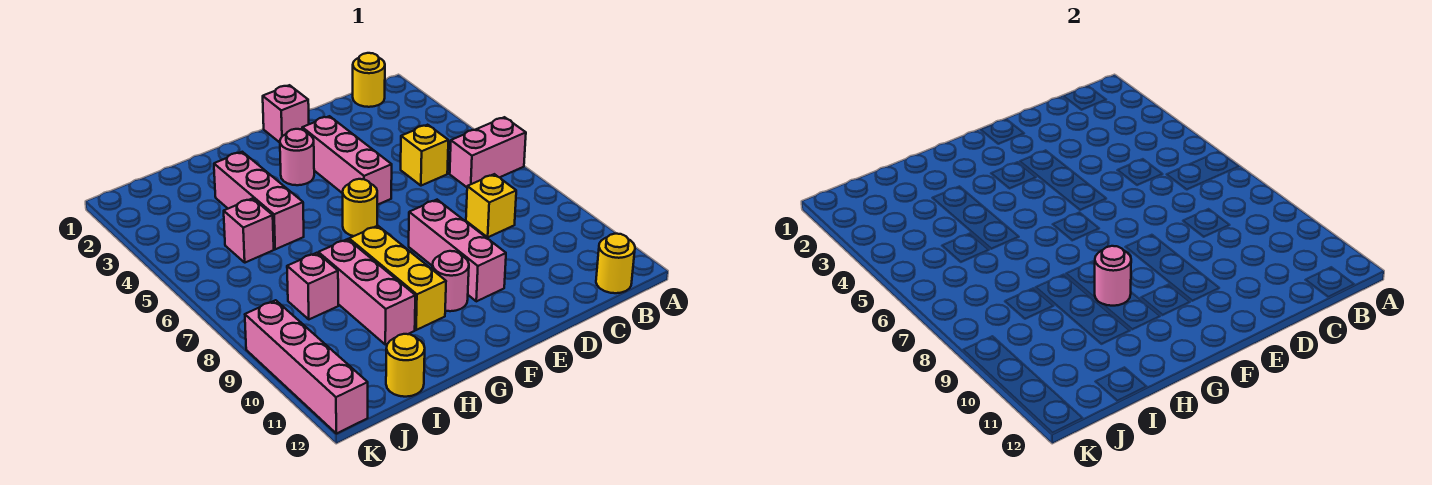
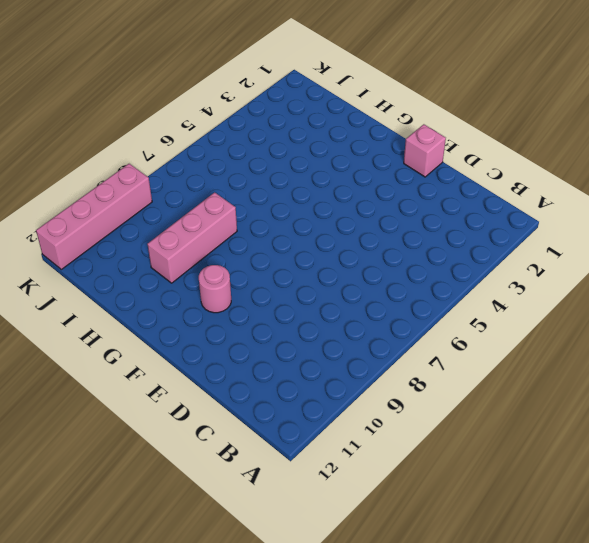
none -> pink brick A6:B6 level 1
none -> yellow round brick B1 level 1
none -> yellow round brick B12 level 1

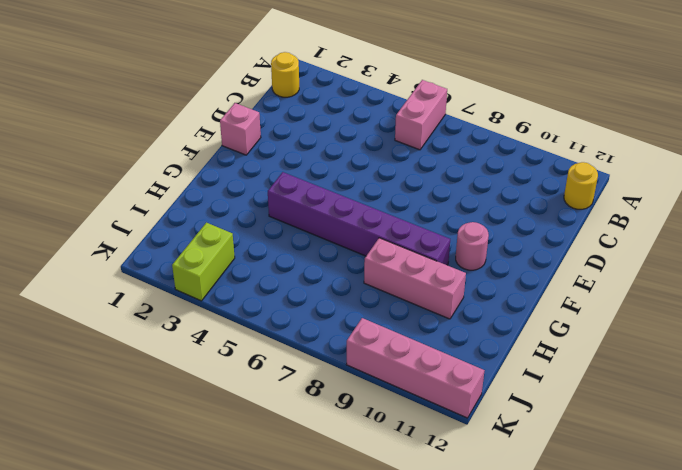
purple brick G4:G9 level 1 -> yellow brick G8:G10 level 1
lime brick J3:K3 level 1 -> none
none -> yellow brick C5 level 1
none -> yellow brick C8 level 1
none -> pink brick E3:E5 level 1

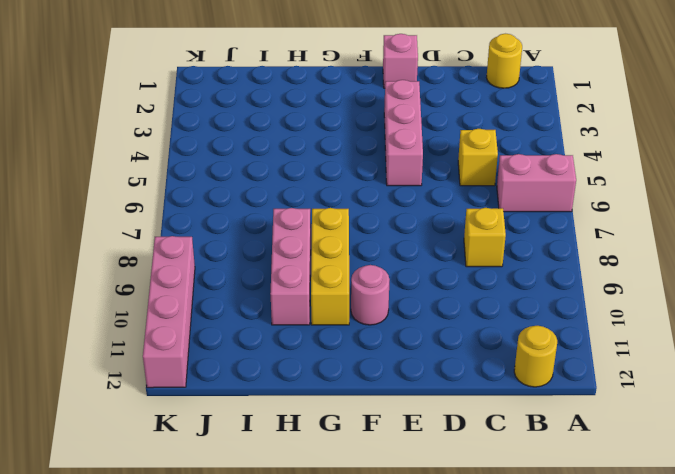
none -> pink brick E8:E10 level 1
none -> pink round brick F3 level 1
none -> yellow round brick F6 level 1

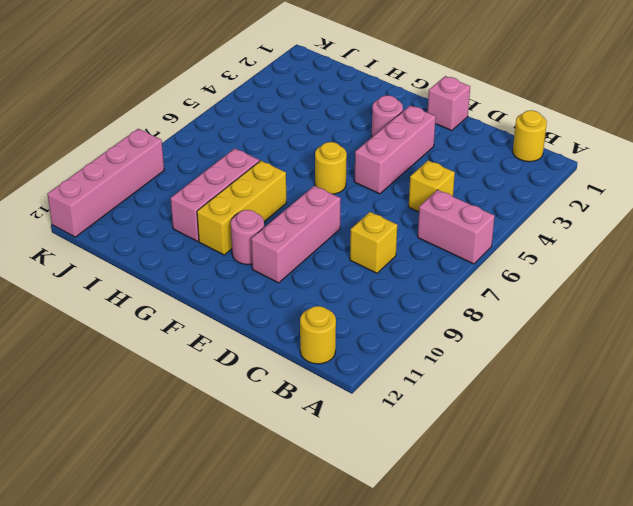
none -> pink brick H3:H5 level 1
none -> pink brick I5 level 1
none -> pink brick I8 level 1

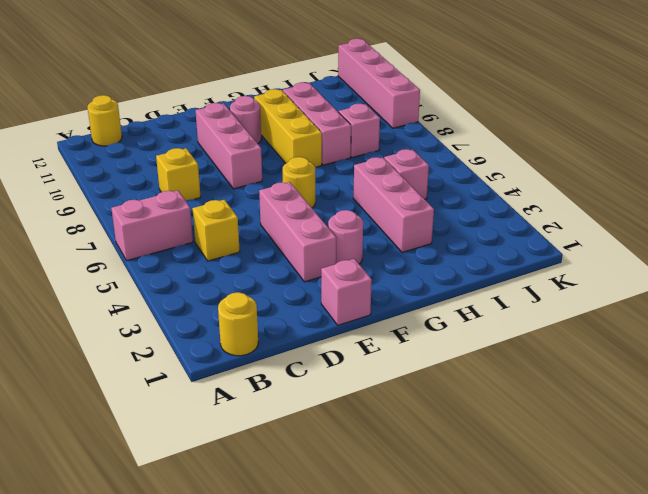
none -> yellow round brick I12 level 1
none -> pink round brick G9 level 2

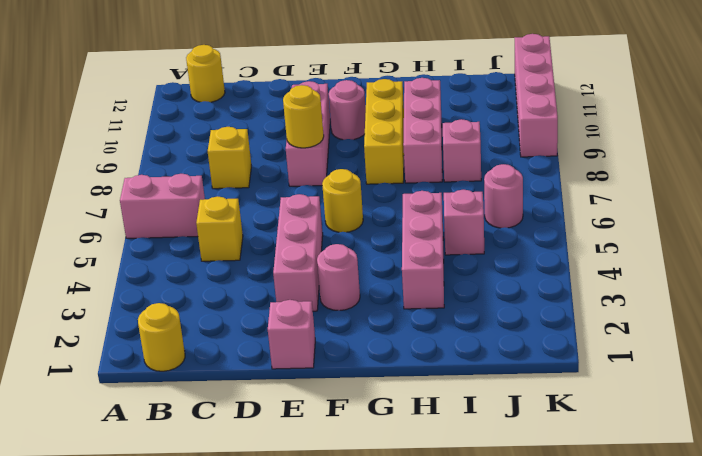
yellow round brick E8 level 2 -> yellow round brick I12 level 1
pink round brick J6 level 1 -> pink round brick G9 level 2

